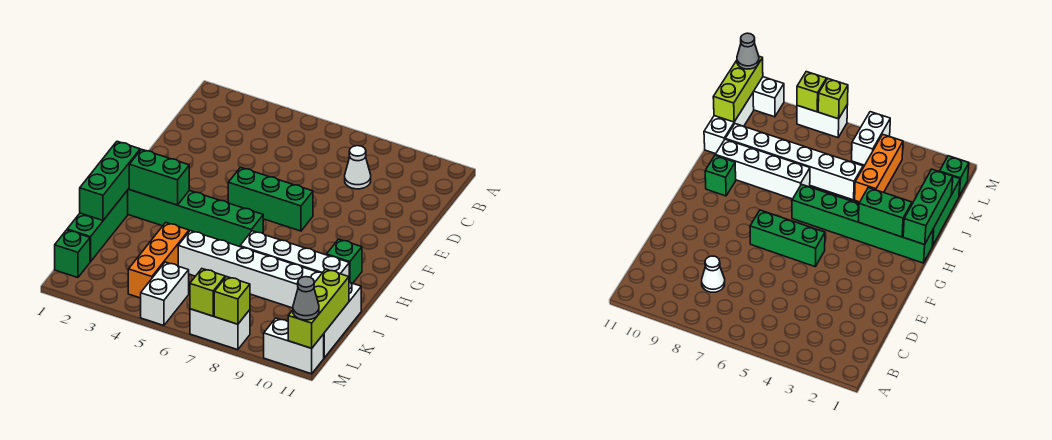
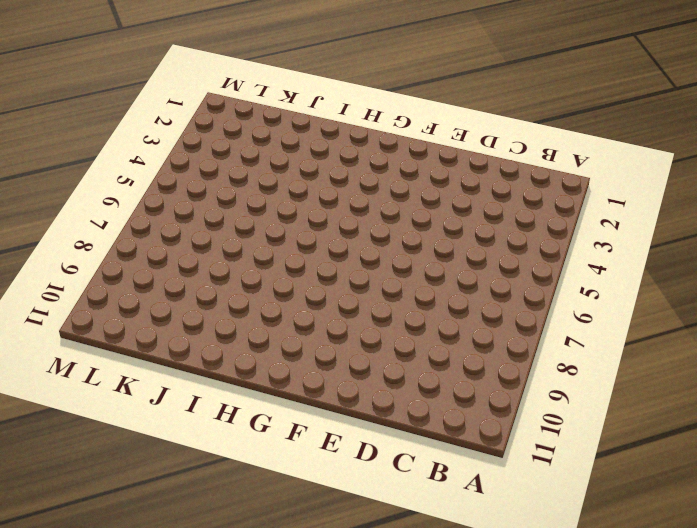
none -> white cone C8 level 1
none -> green brick F5:F7 level 1
none -> green brick H1:H6 level 1

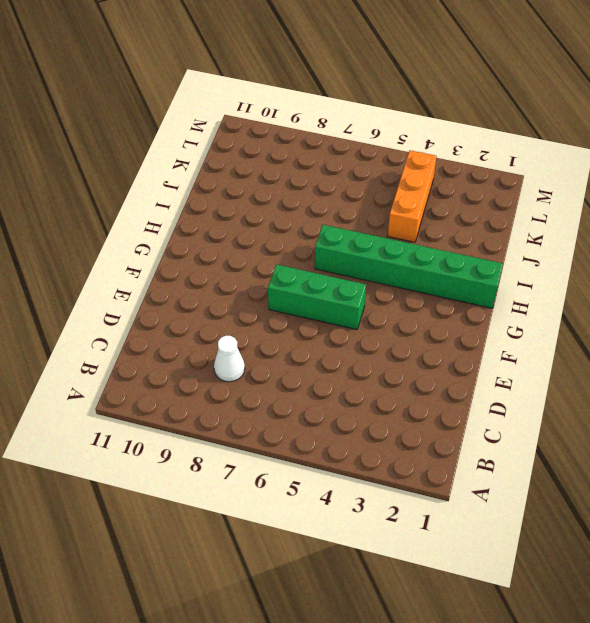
none -> green brick H10 level 1
none -> green brick I1:K1 level 1
none -> white brick I7:I10 level 1

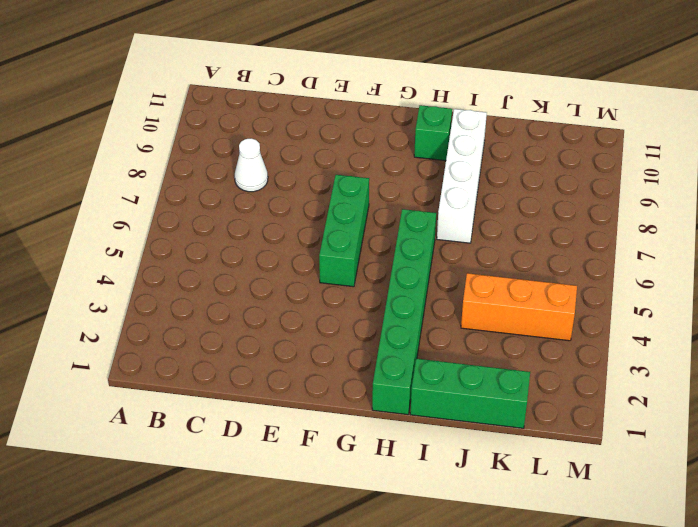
none -> white brick J5:J10 level 1
none -> white brick J11:L11 level 1
none -> green brick L1 level 1

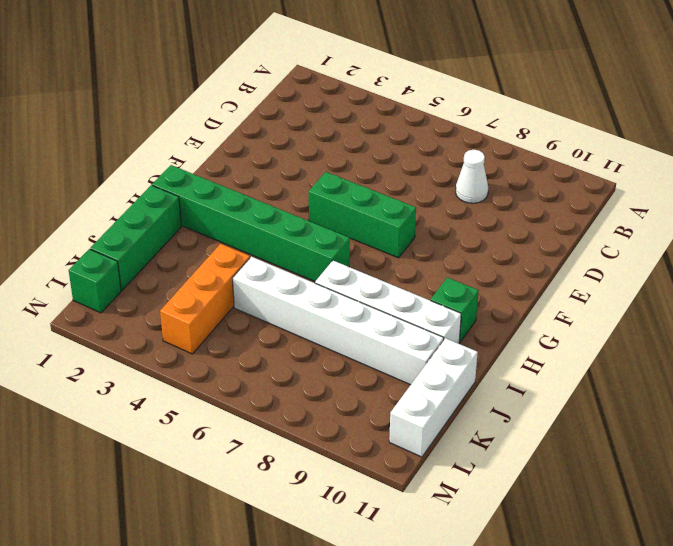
none -> white brick L5:M5 level 1
none -> white brick M7:M8 level 1
none -> white brick M10:M11 level 1

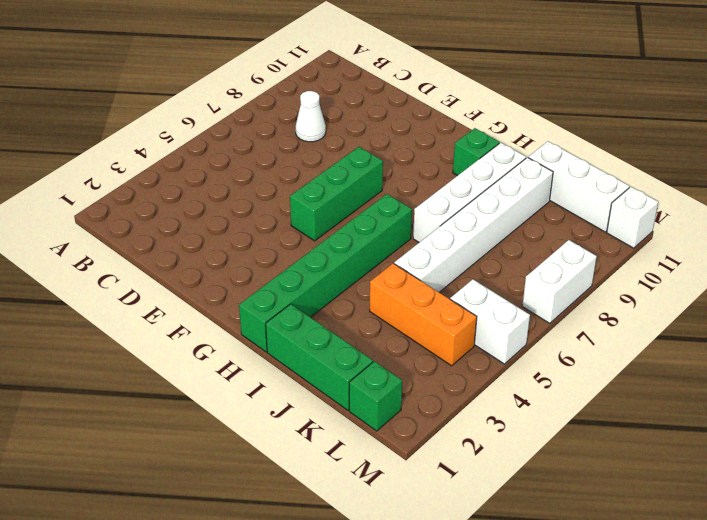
white brick M11 level 1 -> white brick M10:M11 level 1
none -> green brick H1:J1 level 2
none -> green brick H2:H3 level 2
none -> lime brick K11:M11 level 2

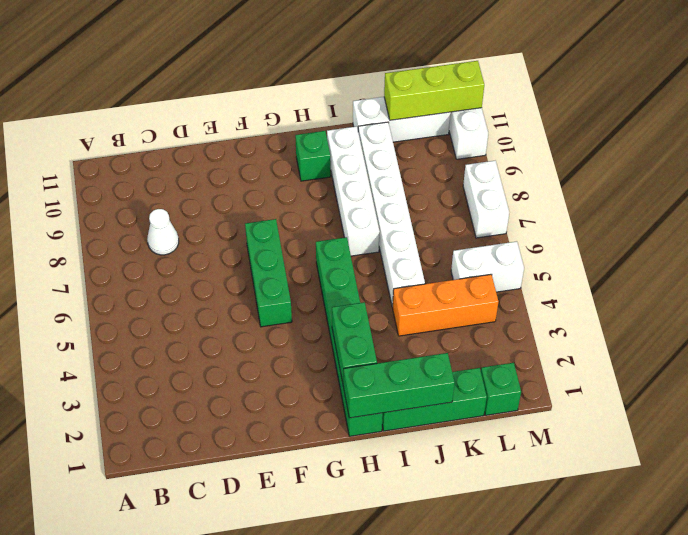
none -> lime brick M7 level 2
none -> lime brick M8 level 2
none -> grey cone M11 level 3

